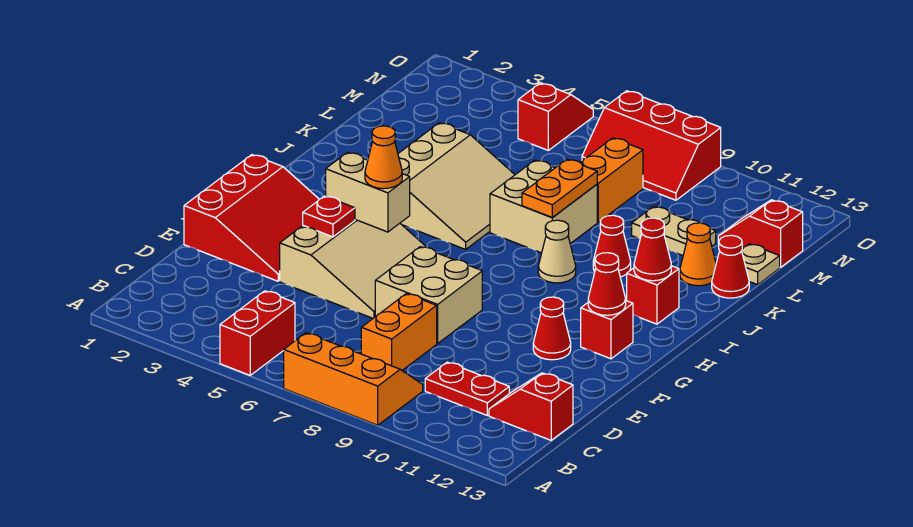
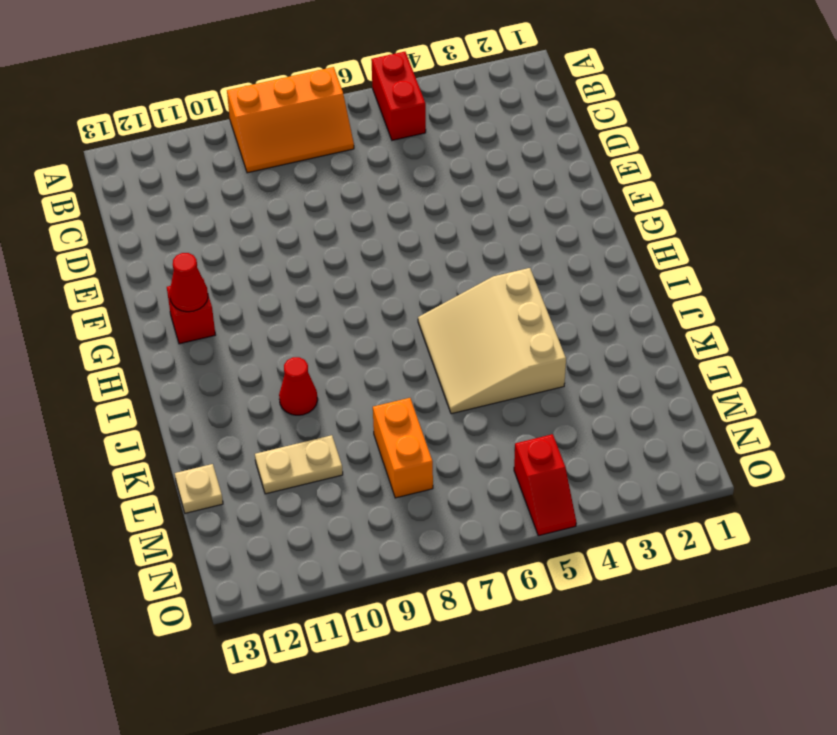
none -> orange brick C8:D8 level 1
none -> red plate C10:C11 level 1
none -> red slope C12:C13 level 1 top 13

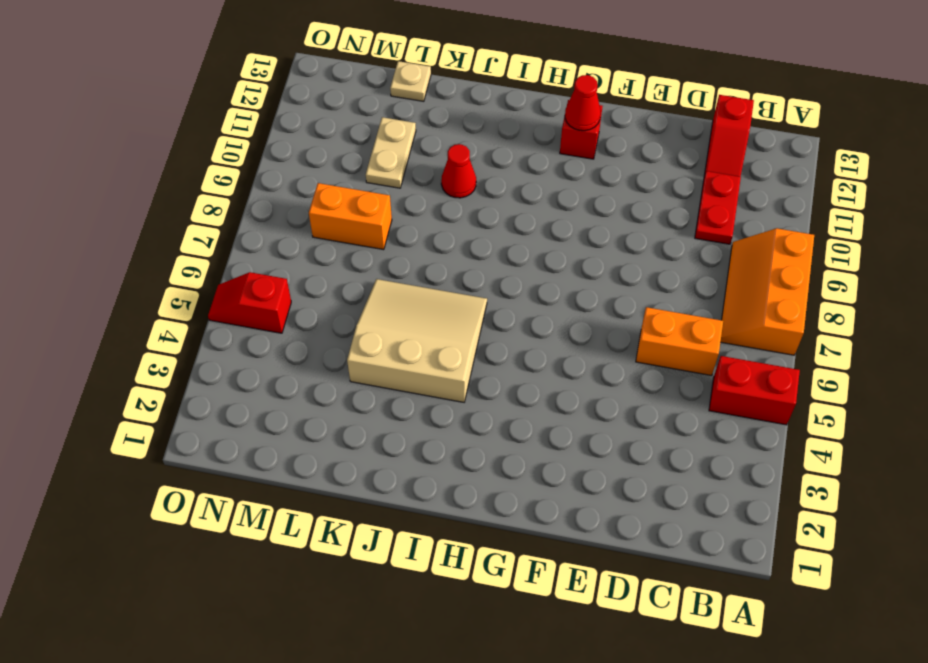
orange brick C6:D6 level 1 -> orange brick C8:D8 level 1
none -> red slope E1:G3 level 1 top 1
none -> tan slope E4:G6 level 1 top 4
none -> tan brick E7:F8 level 1

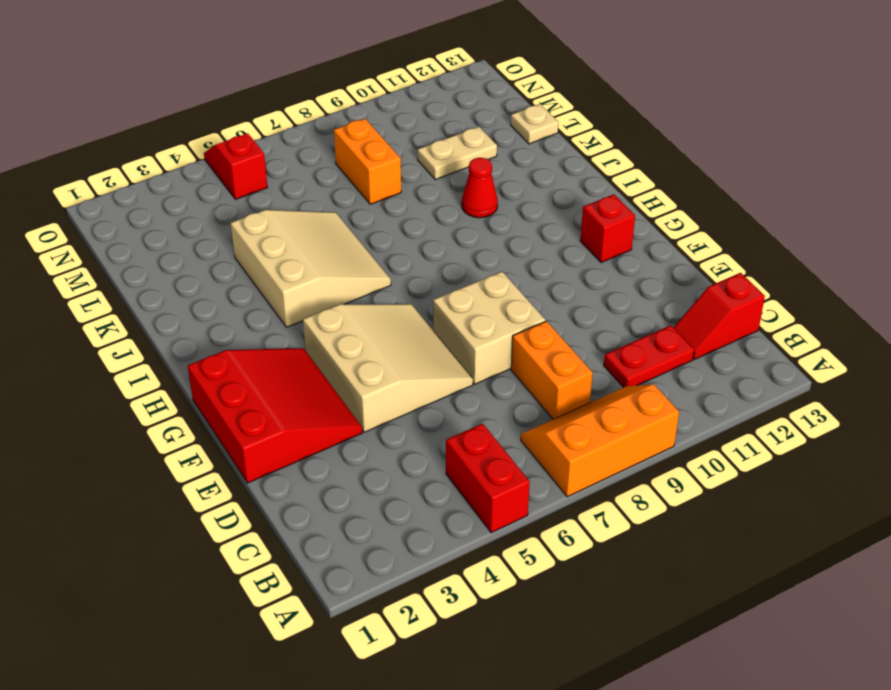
none -> red cone F11 level 1
none -> tan cone I9 level 1
none -> red brick I12 level 1

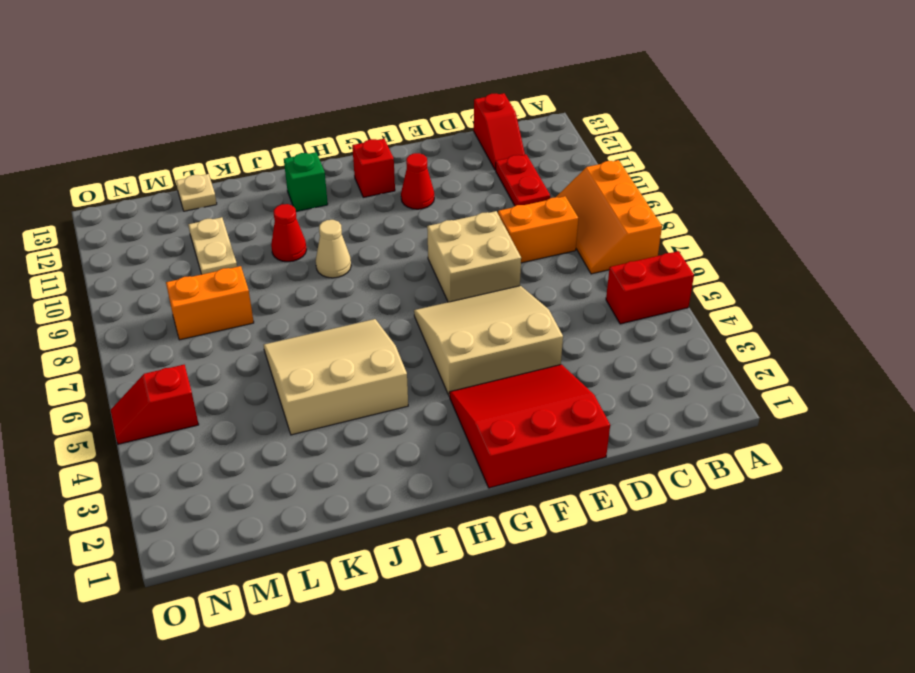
green brick I12 level 1 -> red brick I12 level 1
none -> tan brick J7:K8 level 1
none -> orange cone K12 level 1
none -> red cone K13 level 1

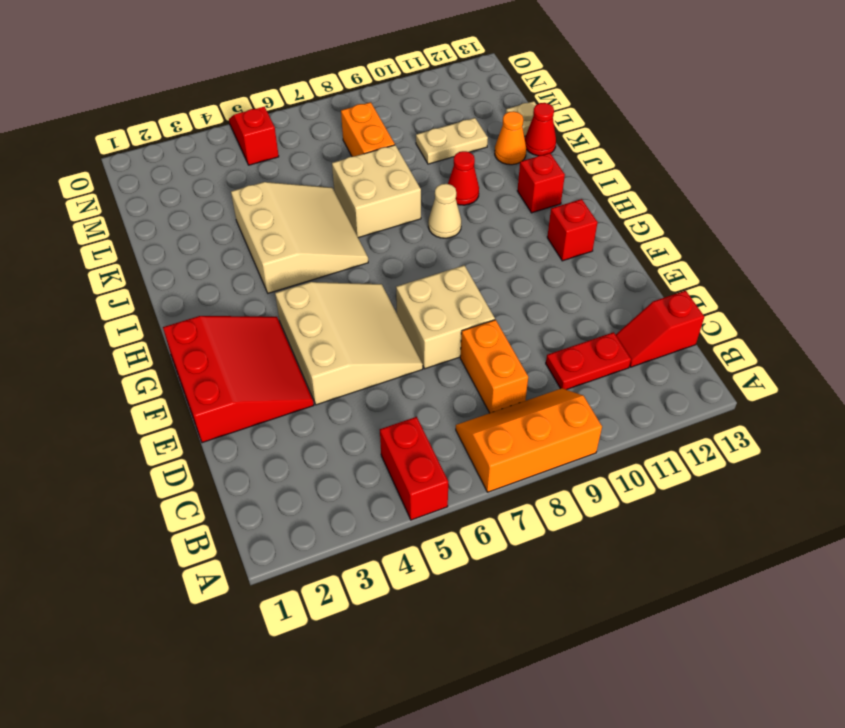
none -> red cone F11 level 1
none -> red slope M12:M13 level 1 top 13
none -> red slope N7:O9 level 1 top O

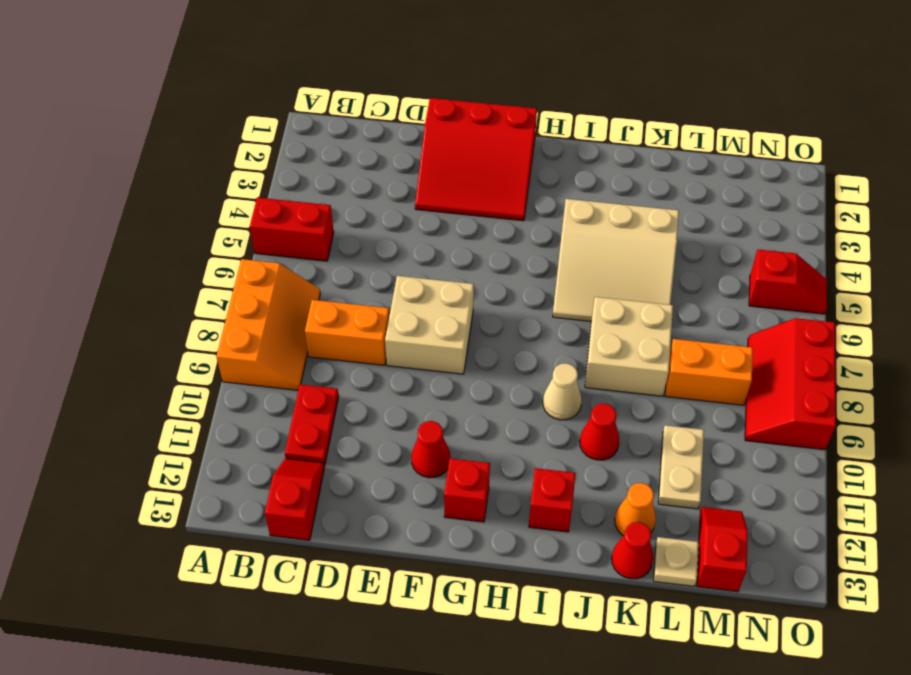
none -> tan slope E4:G6 level 1 top 4
none -> red plate F4 level 2
none -> tan brick G4:G5 level 2

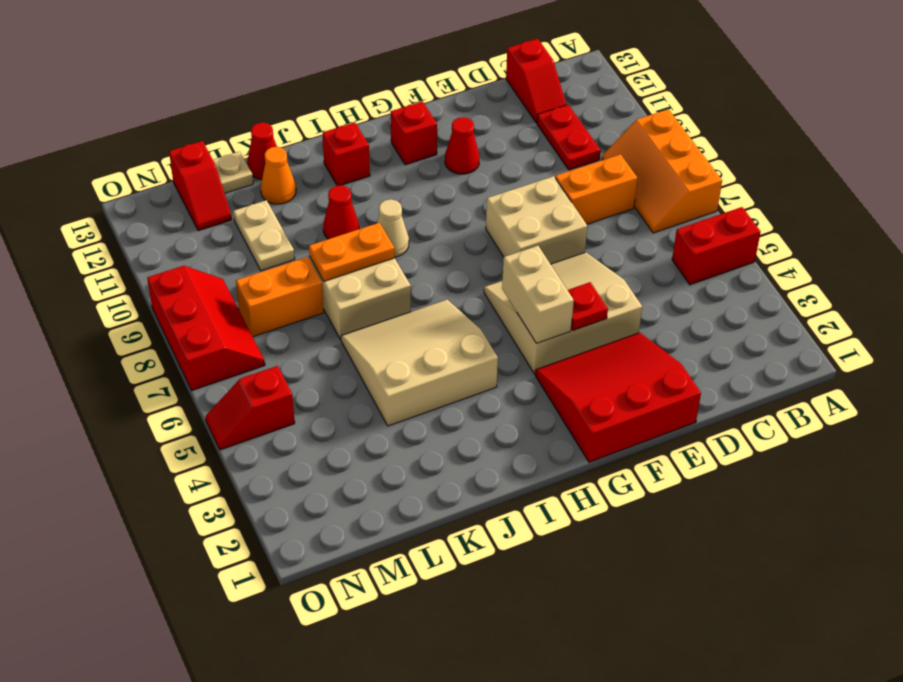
none -> red cone G12 level 2
none -> red cone I12 level 2
none -> orange cone G5 level 3

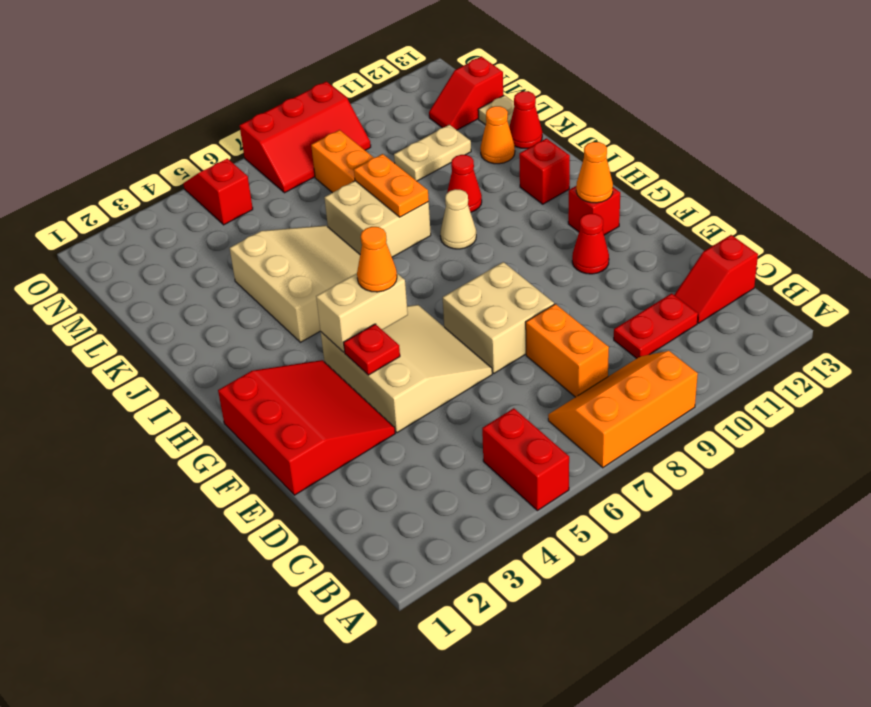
orange cone G12 level 2 -> red cone G12 level 2
none -> red cone I12 level 2

